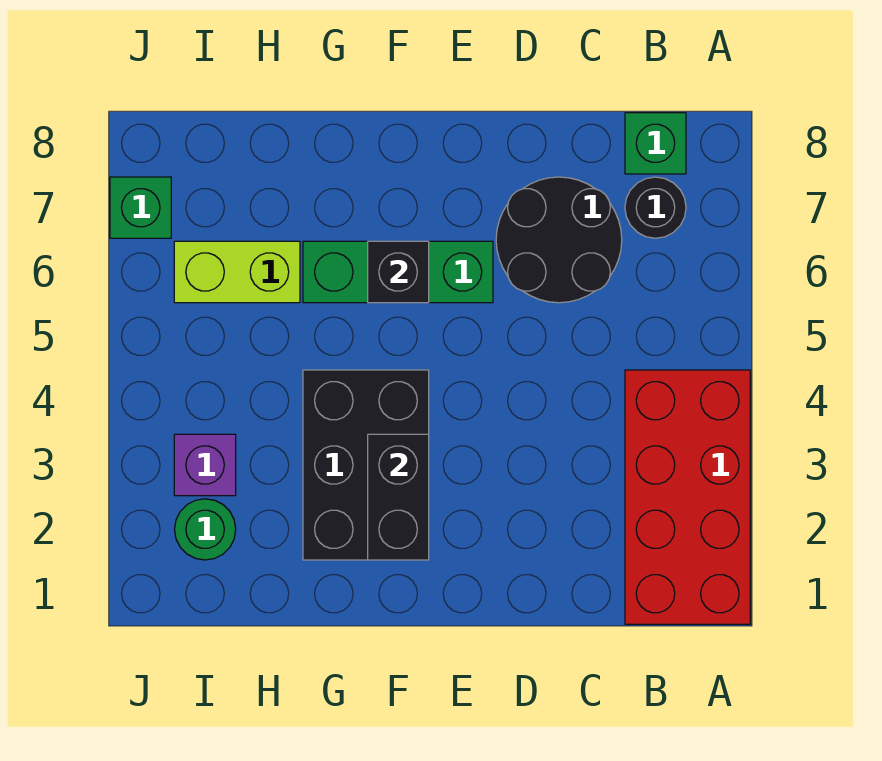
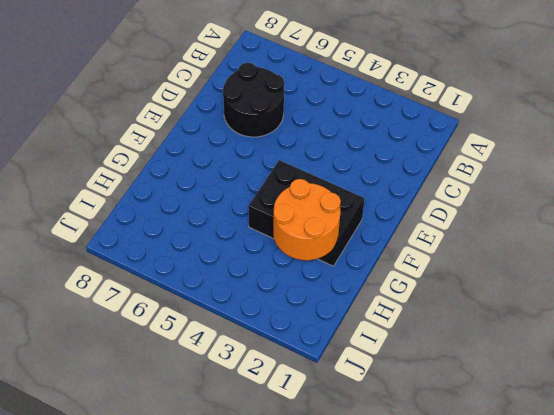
orange round brick G2:H3 level 2 -> none
none -> red brick A1:B4 level 1
none -> black round brick B7 level 1
none -> green brick B8 level 1

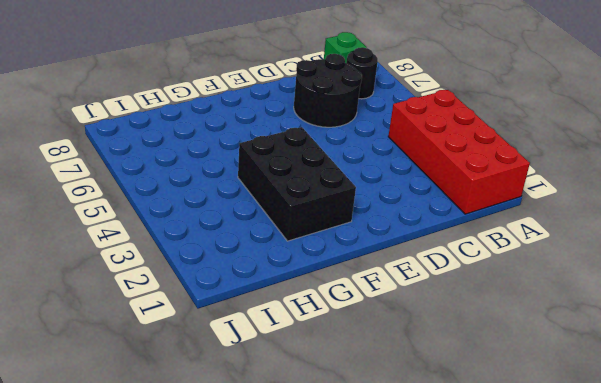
none -> green brick E6:G6 level 1
none -> lime brick H6:I6 level 1
none -> green round brick I2 level 1

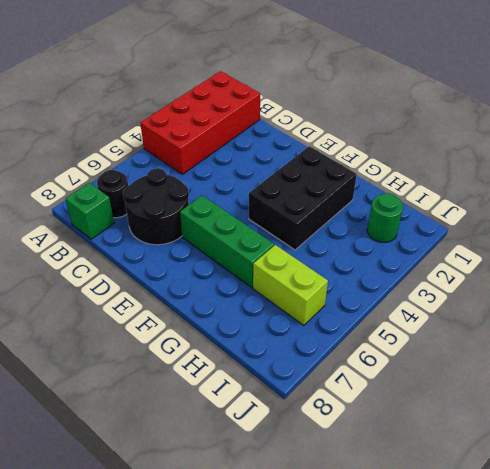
none -> purple brick I3 level 1
none -> green brick J7 level 1
none -> black brick F2:F3 level 2

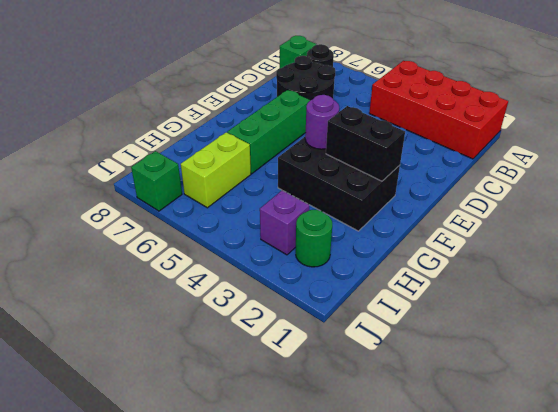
purple round brick F4 level 2 -> none
none -> black brick F6 level 2

